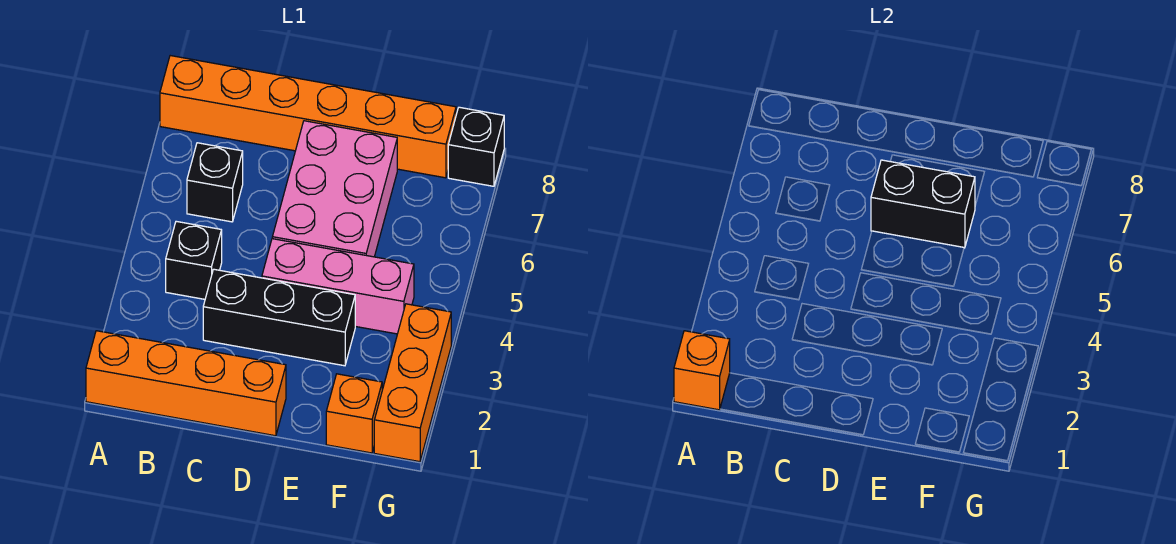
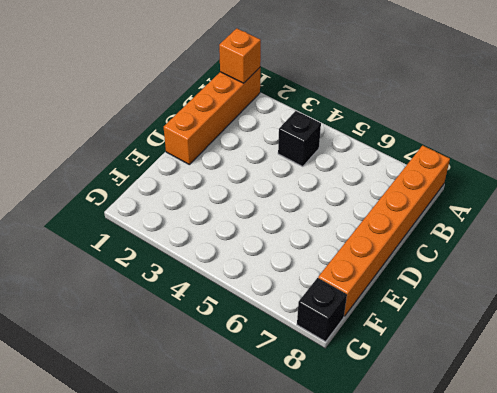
none -> black brick B6 level 1
none -> black brick C3:E3 level 1
none -> pink brick D4:F4 level 1

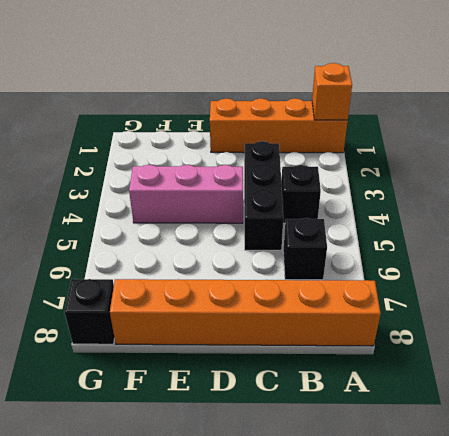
black brick C3:C5 level 1 -> black brick C3:E3 level 1
none -> pink brick D5:E7 level 1
none -> orange brick F1 level 1
none -> orange brick G1:G3 level 1

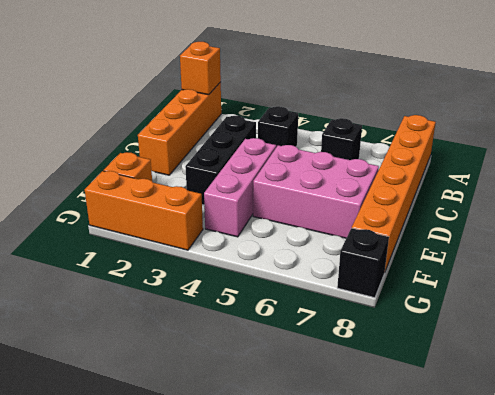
none -> black brick D6:E6 level 2

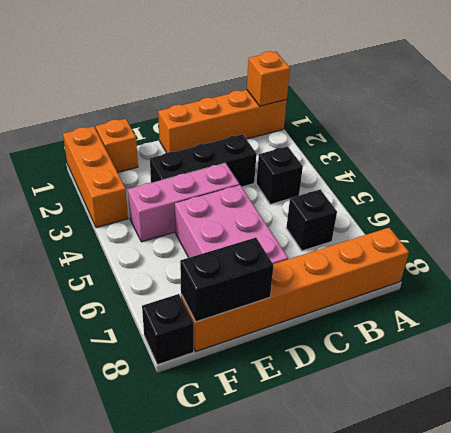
black brick E8:F8 level 2 -> black brick D6:E6 level 2

